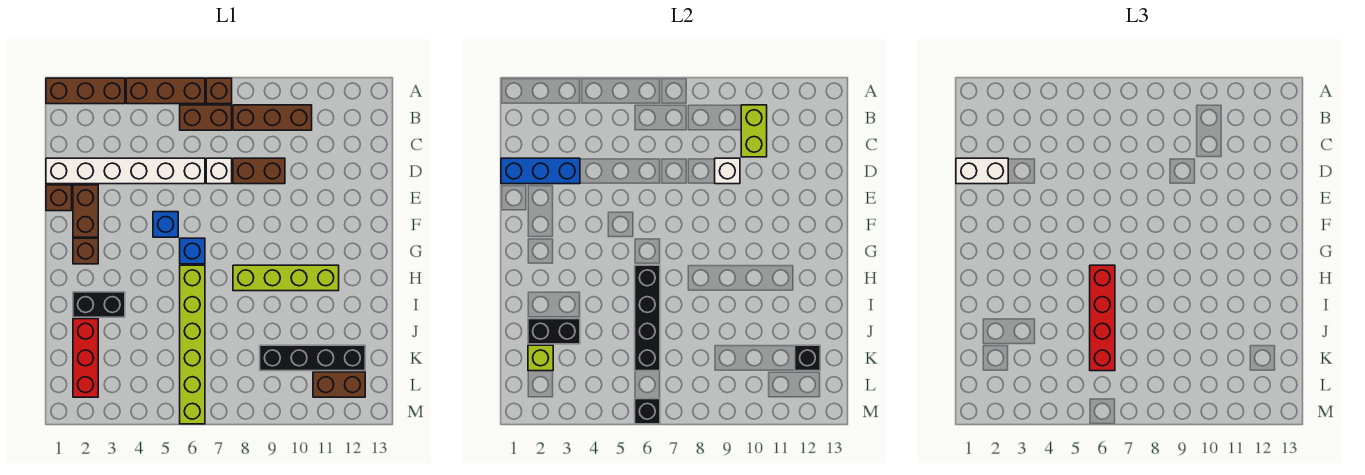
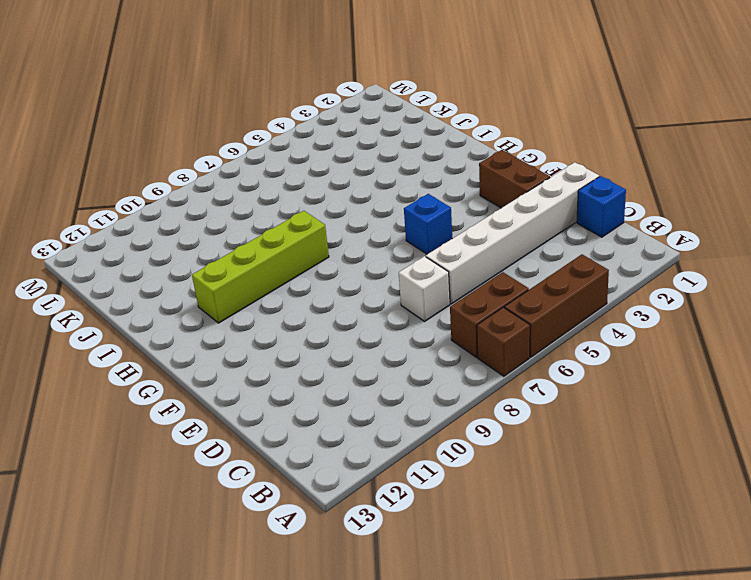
blue brick C1 level 1 -> blue brick G6 level 1
none -> brown brick A1:A3 level 1
none -> brown brick B8:B10 level 1
none -> brown brick D8:D9 level 1

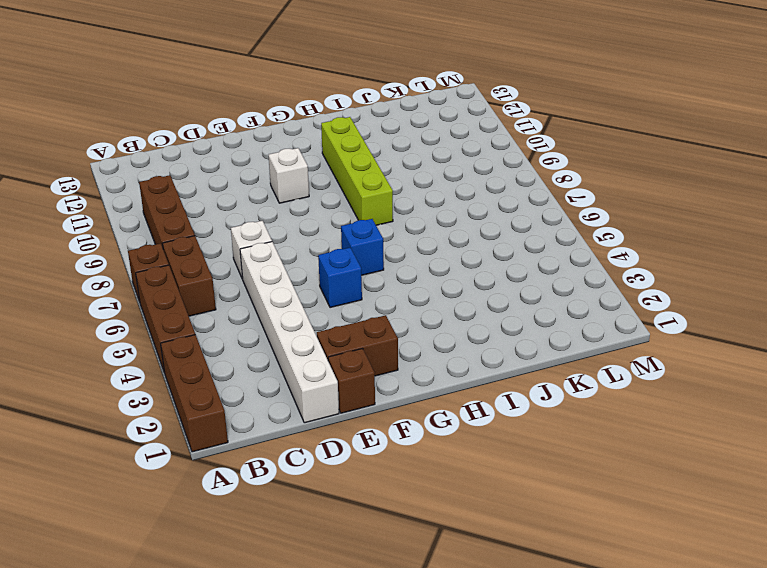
white brick F10 level 1 -> white brick D9 level 2
none -> brown brick D8:D9 level 1
none -> brown brick G2 level 1
none -> lime brick H6:M6 level 1

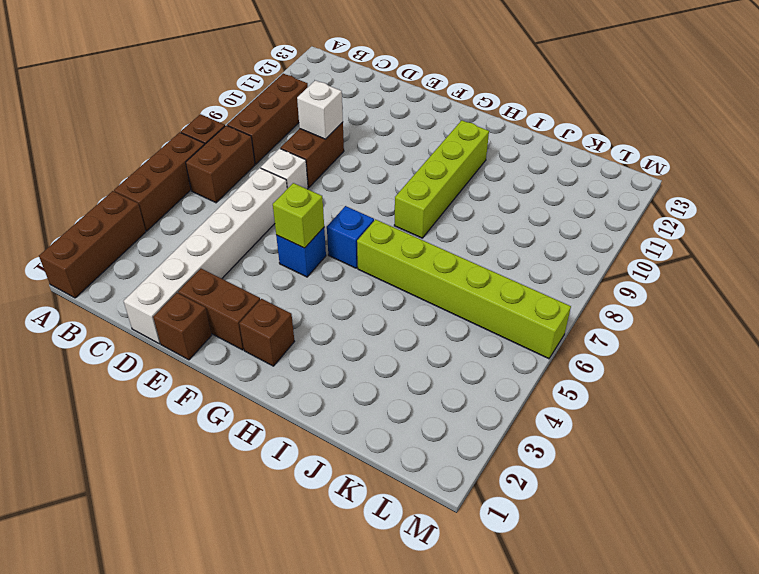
lime brick F5 level 2 -> lime brick K2 level 2
none -> black brick I2:I3 level 1
none -> red brick J2:L2 level 1
none -> black brick K9:K12 level 1

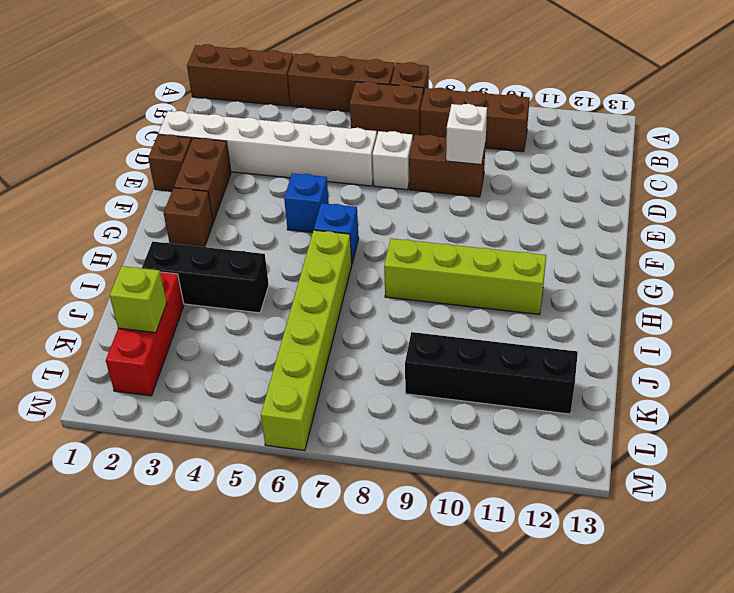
black brick I2:I4 level 1 -> black brick I2:I3 level 1
none -> brown brick L11:L12 level 1
none -> lime brick B10:C10 level 2
none -> blue brick D1:D3 level 2

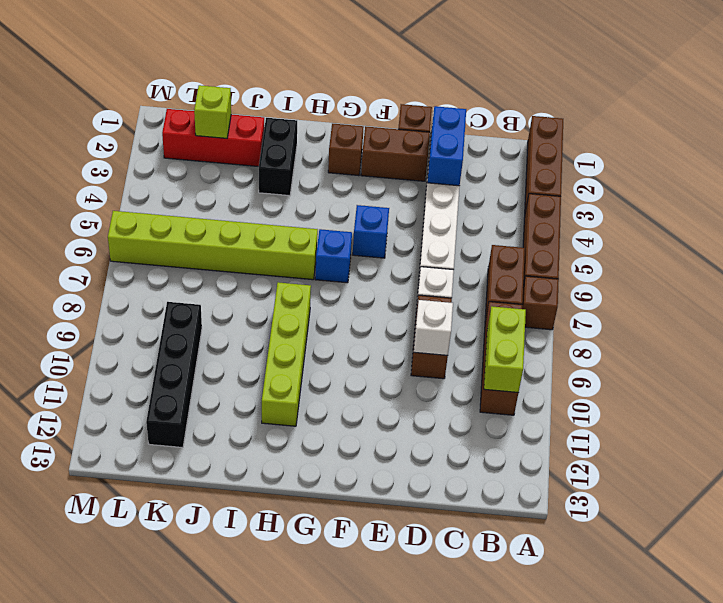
lime brick B9:B10 level 2 -> lime brick B10:C10 level 2
blue brick D2:D3 level 2 -> blue brick D1:D3 level 2
none -> brown brick L11:L12 level 1
none -> black brick H6:K6 level 2
none -> black brick J2:J3 level 2

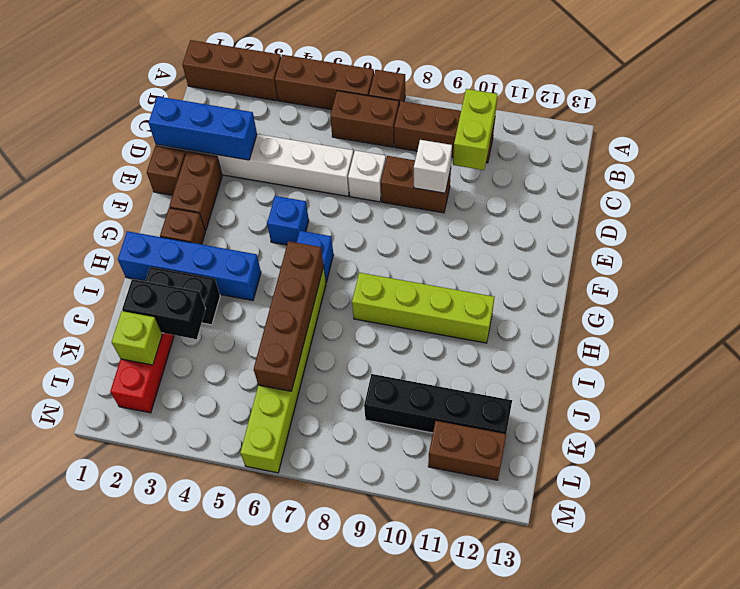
blue brick H1:H4 level 1 -> none
brown brick H6:K6 level 2 -> black brick H6:K6 level 2
none -> black brick K12 level 2
none -> black brick M6 level 2
none -> white brick D1:D2 level 3

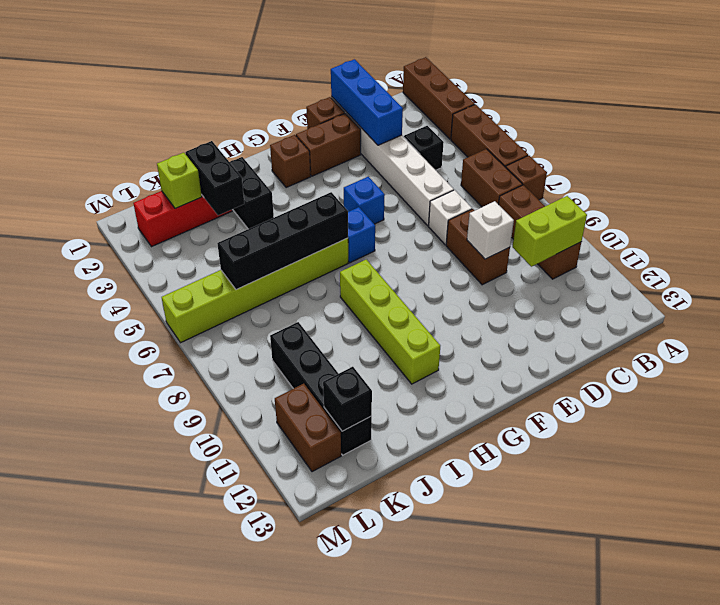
black brick C4 level 1 -> black brick M6 level 2
none -> white brick D1:D2 level 3
none -> red brick H6:K6 level 3

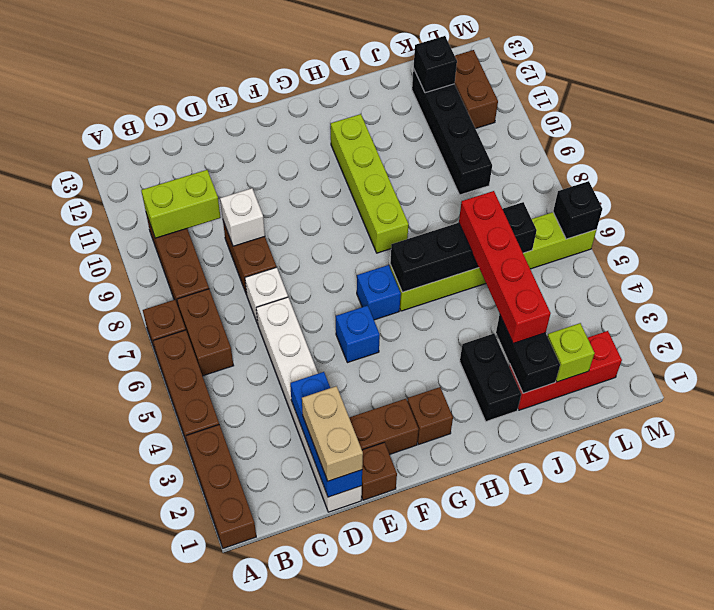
tan brick D1:D2 level 3 -> white brick D1:D2 level 3
red brick J3:J6 level 3 -> red brick H6:K6 level 3

